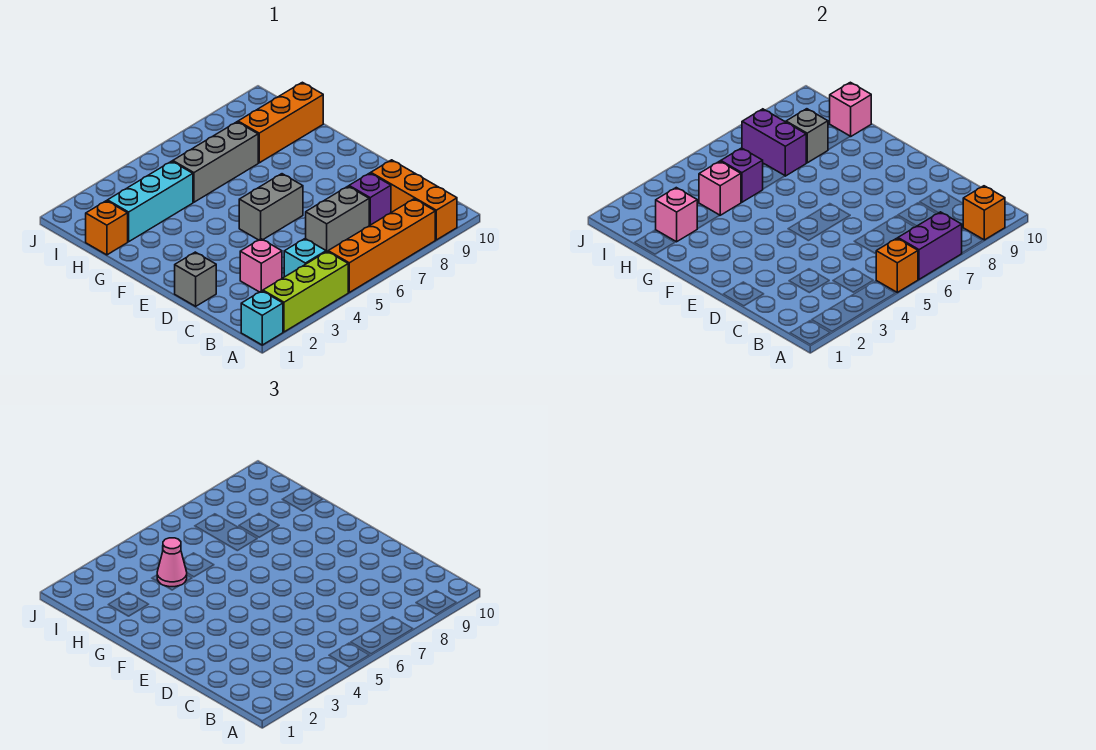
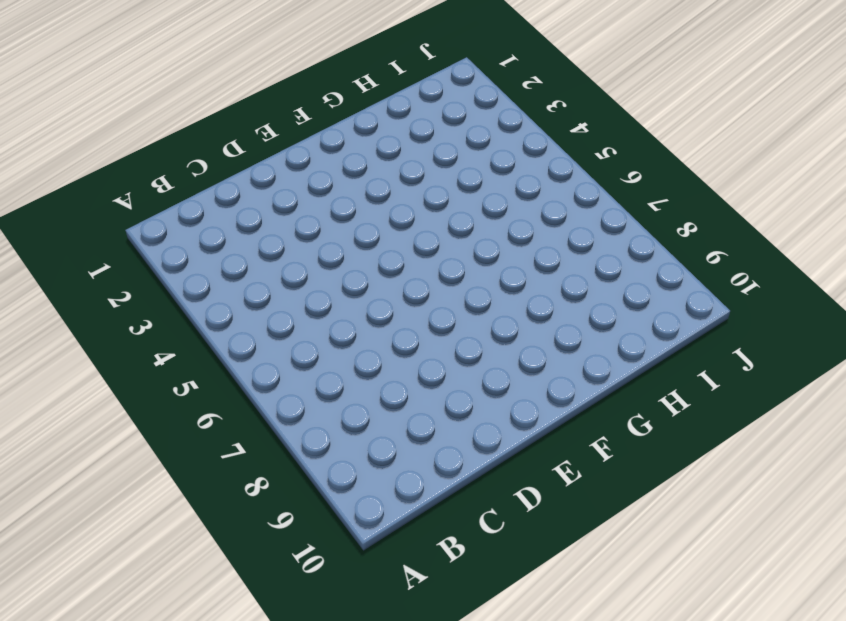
none -> cyan brick A1 level 1
none -> lime brick A2:A4 level 1
none -> orange brick A5:A8 level 1

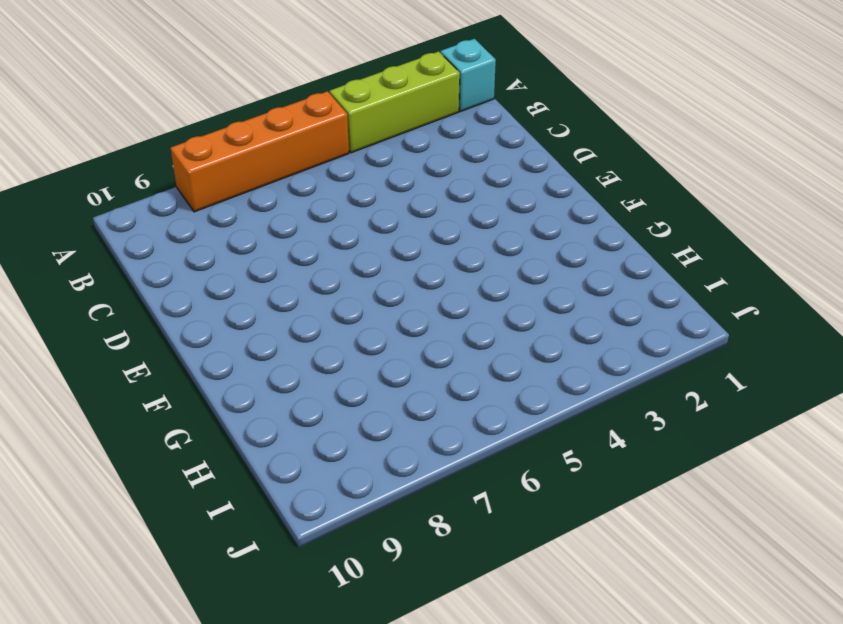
none -> orange brick A9:C9 level 1
none -> cyan brick B4 level 1
none -> pink brick C3 level 1

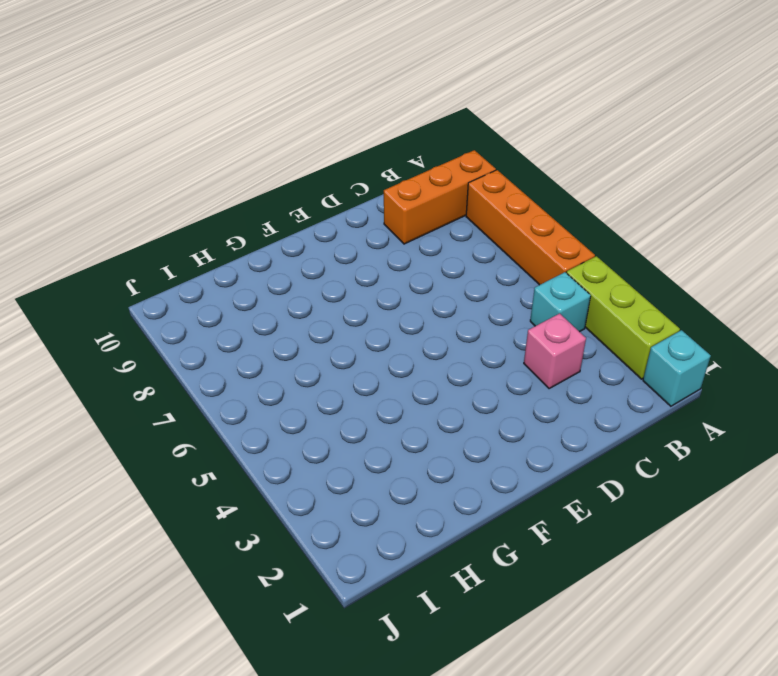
none -> grey brick C6:C7 level 1
none -> purple brick C8 level 1
none -> grey brick D1 level 1

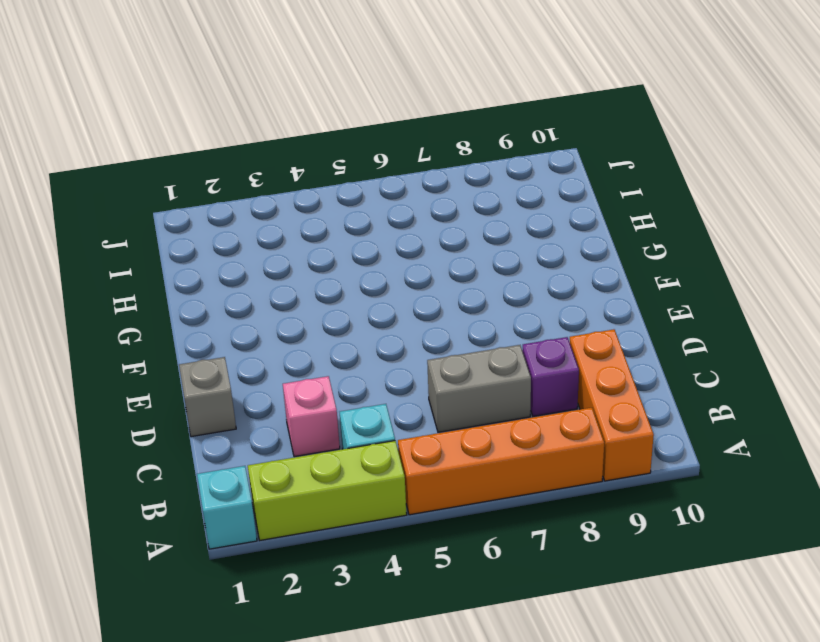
none -> grey brick E5:E6 level 1
none -> orange brick H1 level 1
none -> cyan brick H2:H4 level 1

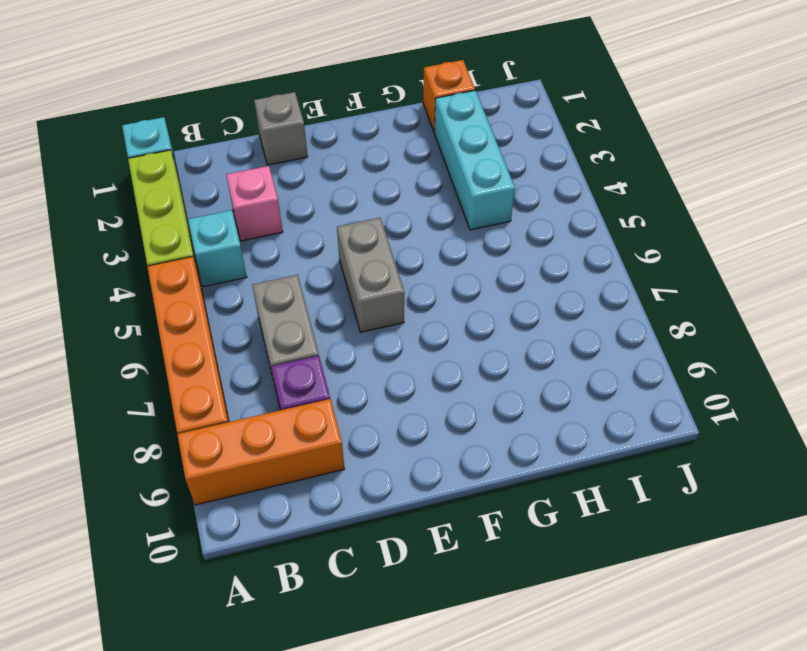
none -> grey brick H5:H7 level 1
none -> orange brick H8:H10 level 1
none -> orange brick A5 level 2

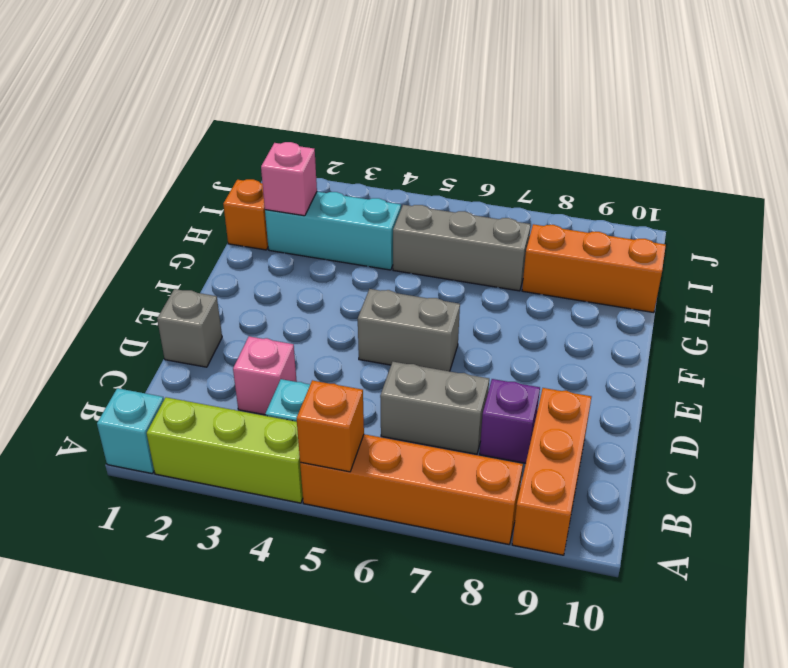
none -> purple brick A6:A7 level 2
none -> orange brick A9 level 2
none -> pink brick H4 level 2

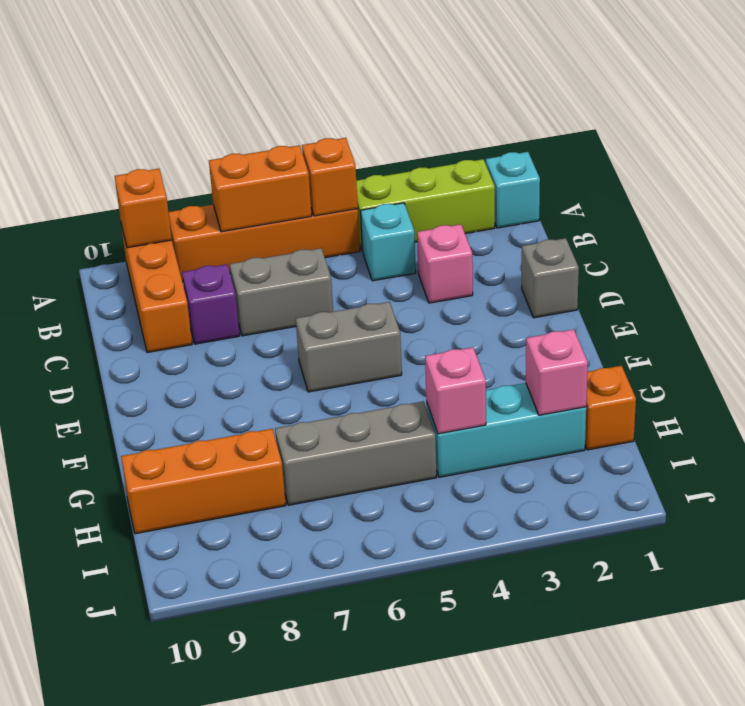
orange brick A6:A7 level 2 -> purple brick A6:A7 level 2
none -> purple brick H5 level 2
none -> purple brick H7:I7 level 2
none -> grey brick H8 level 2

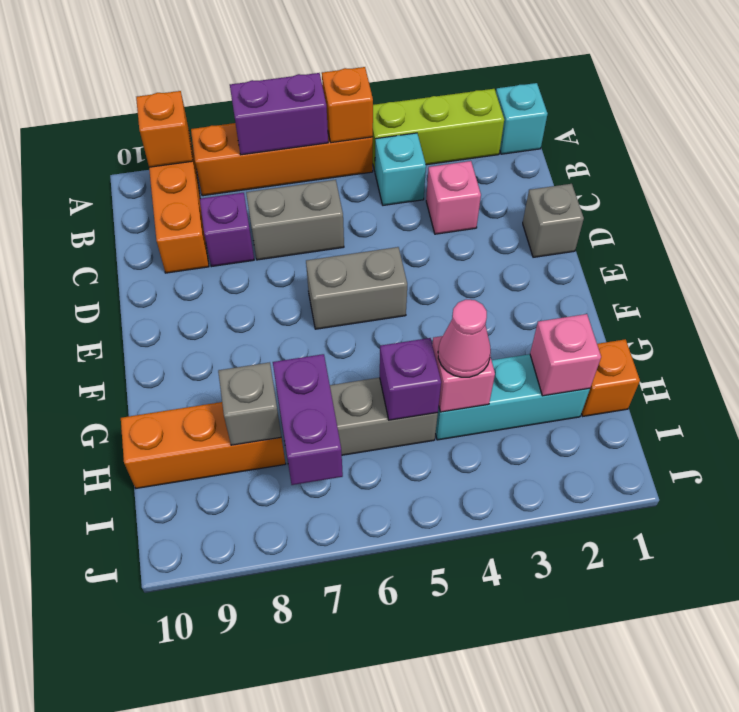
none -> pink brick H10 level 2

